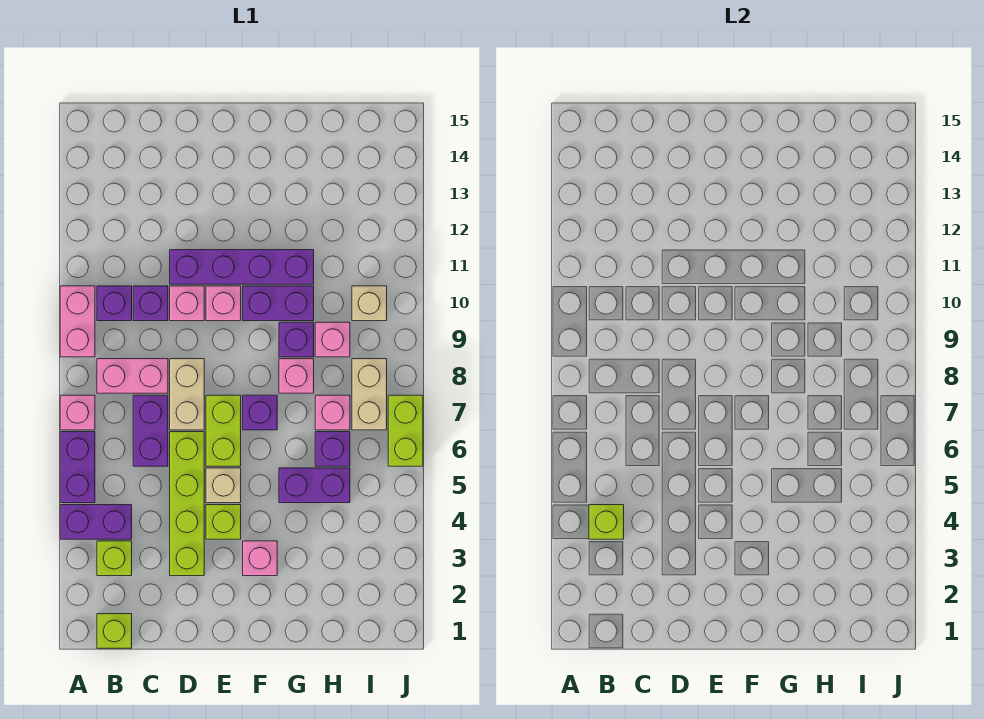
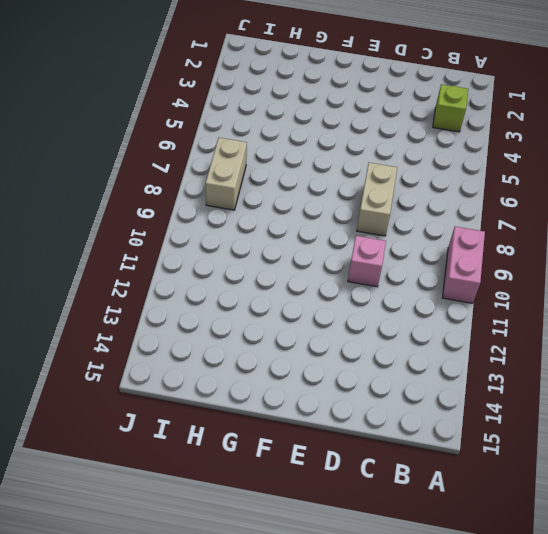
none -> purple brick A4:B4 level 1
none -> purple brick A5:A6 level 1
none -> pink brick A7 level 1
none -> lime brick B1 level 1

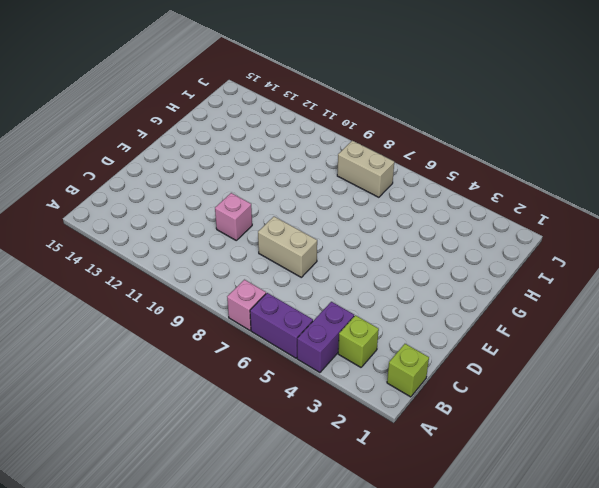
none -> pink brick A9:A10 level 1
none -> pink brick B8:C8 level 1
none -> purple brick B10 level 1
none -> purple brick C6:C7 level 1

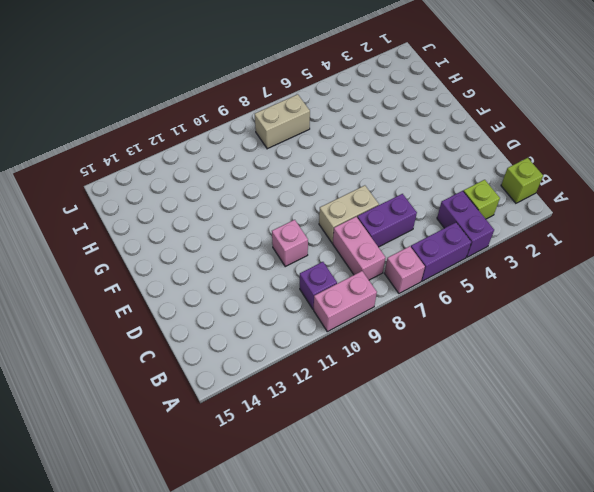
none -> purple brick C10 level 1
none -> lime brick D3:D6 level 1
none -> purple brick D11:G11 level 1
none -> lime brick E4 level 1

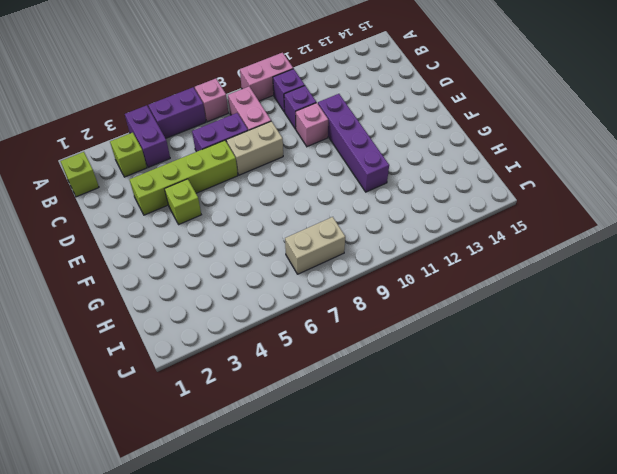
none -> tan brick E5 level 1
none -> lime brick E6:E7 level 1
none -> pink brick E10 level 1
none -> pink brick F3 level 1

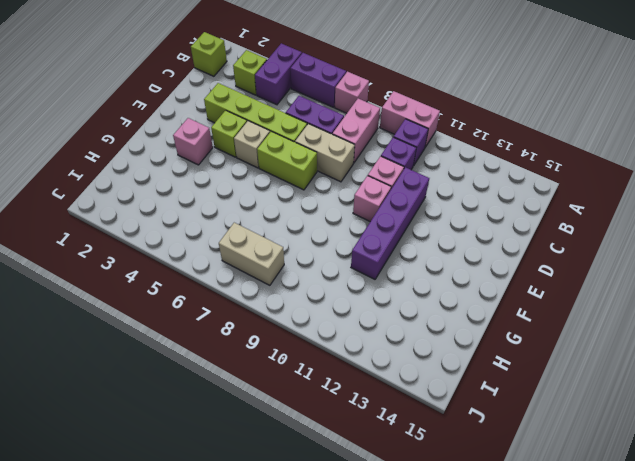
none -> purple brick F7 level 1
none -> purple brick F10:G10 level 1
none -> purple brick G5:H5 level 1
none -> pink brick G8 level 1

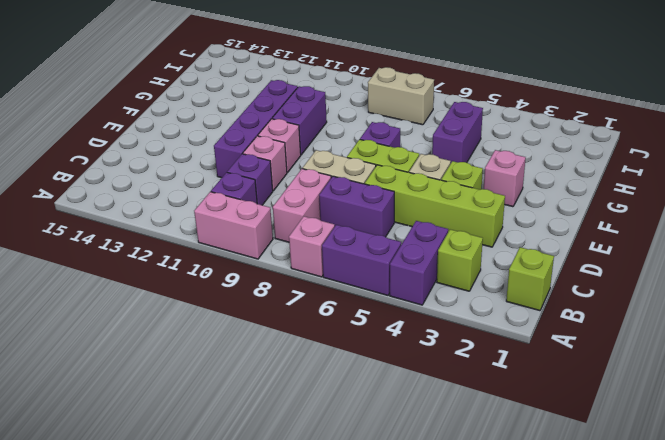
none -> pink brick G8 level 1
none -> purple brick G9 level 1
none -> purple brick H6 level 1
none -> pink brick H7 level 1

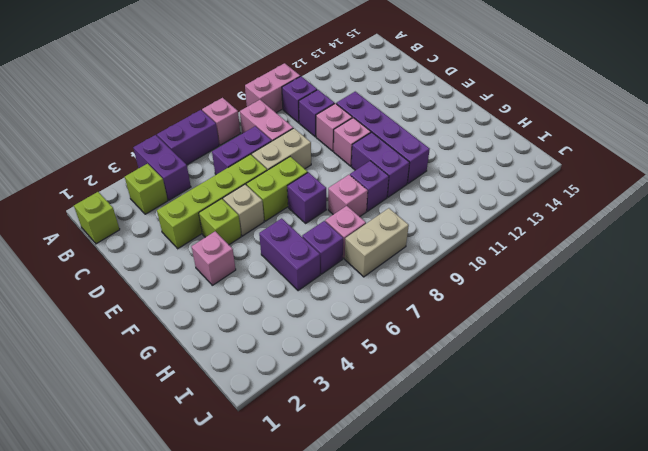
none -> pink brick H9 level 1
none -> tan brick I10 level 1
none -> lime brick J6:J7 level 1
none -> lime brick B4 level 2

